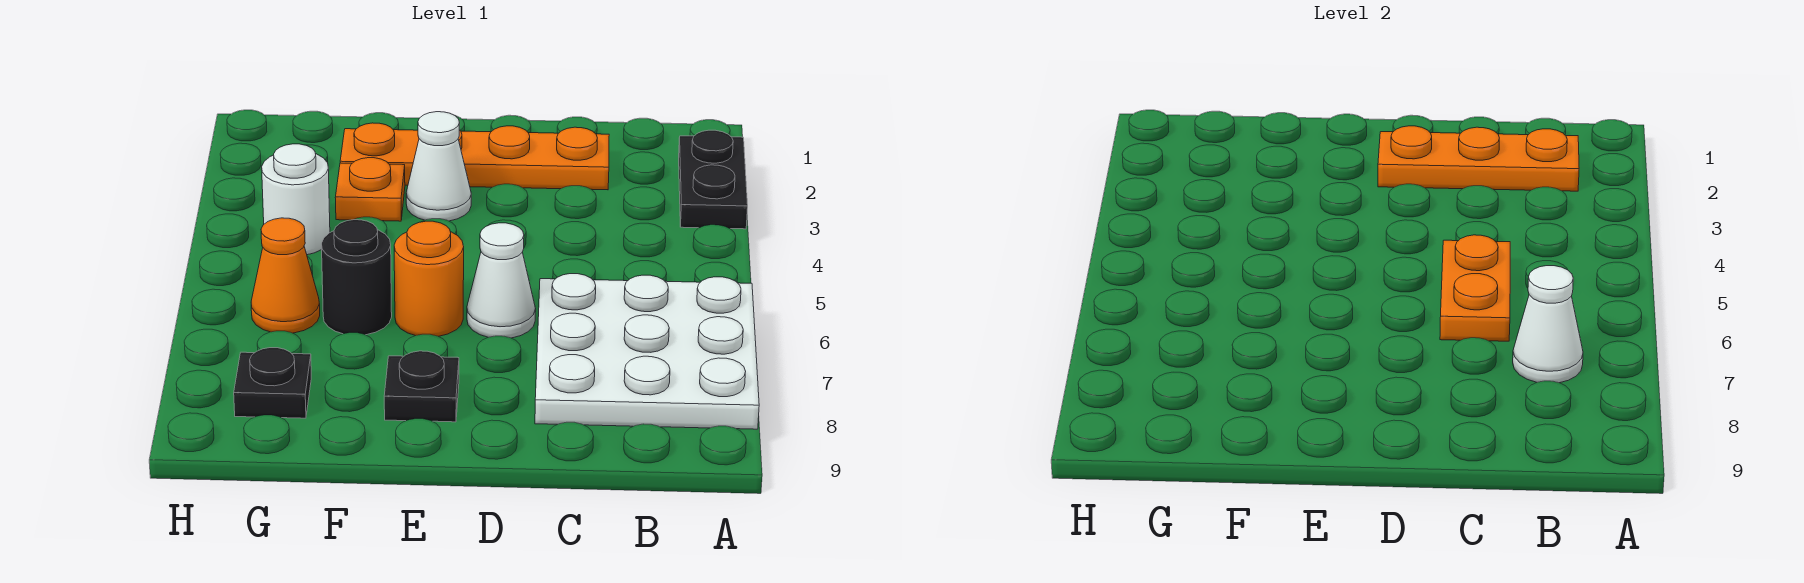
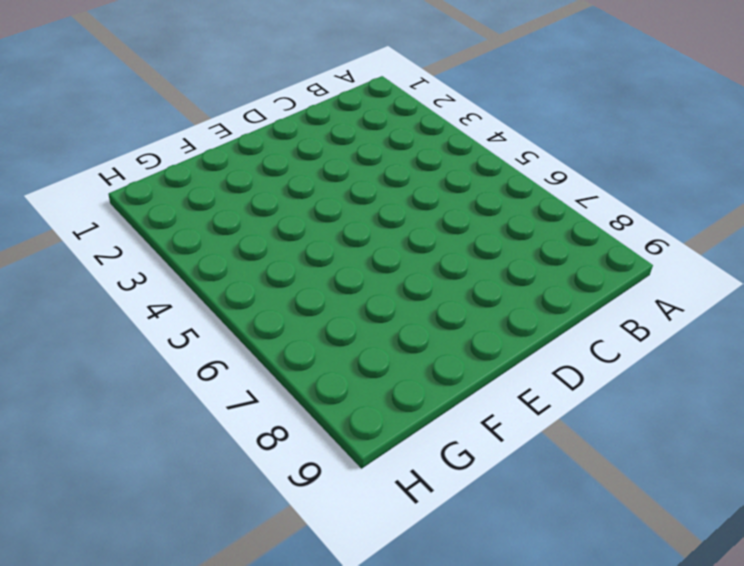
none -> black plate A2:A3 level 1
none -> white plate A6:C8 level 1
none -> orange plate C2:F2 level 1

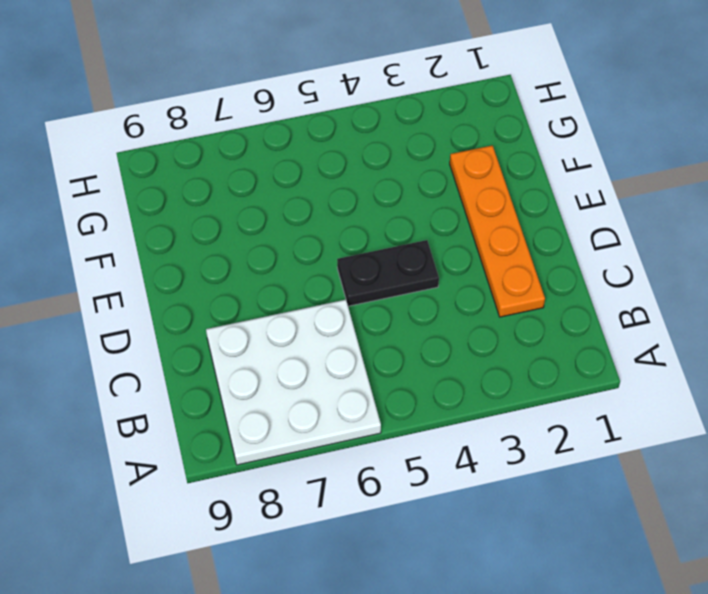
black plate D4:D5 level 1 -> black plate A2:A3 level 1
none -> white cone D6 level 1
none -> white cone E3 level 1
none -> orange round brick E6 level 1

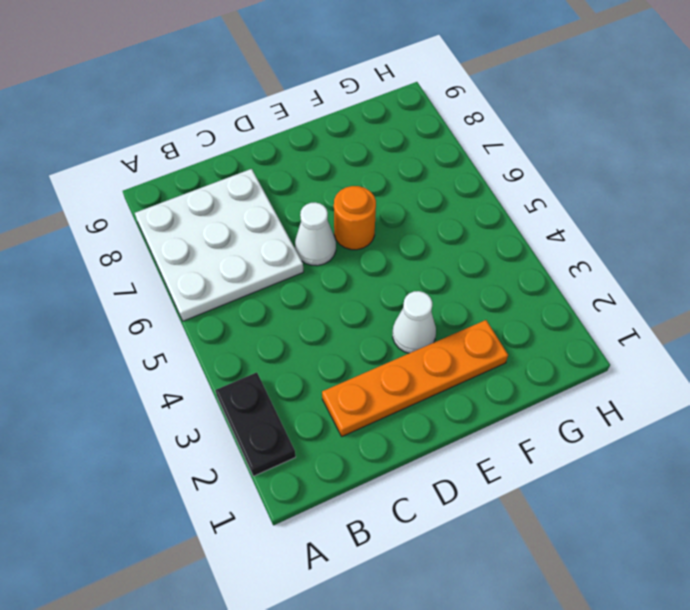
none -> black plate E8 level 1
none -> orange plate F3 level 1
none -> black round brick F6 level 1

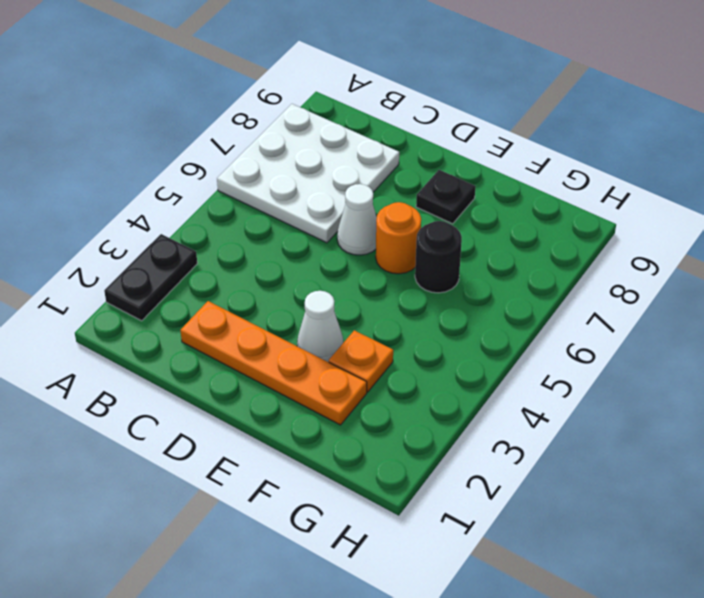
none -> white round brick G4 level 1
none -> orange cone G6 level 1
none -> black plate G8 level 1

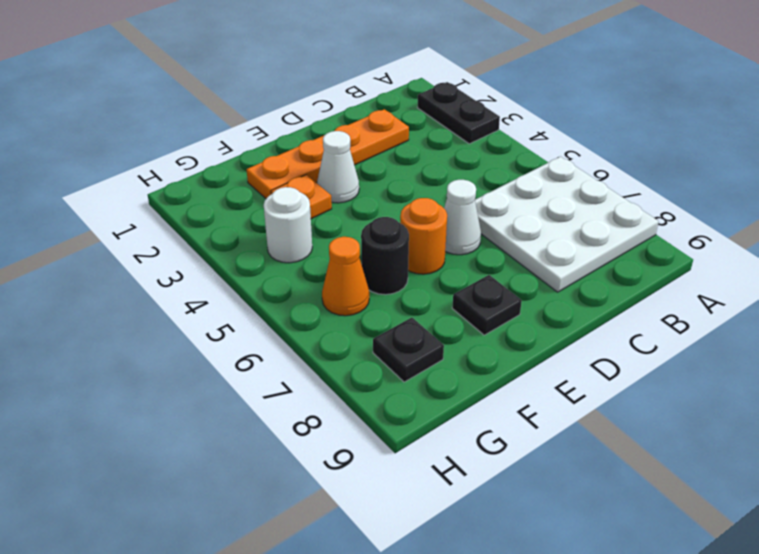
none -> orange plate B2:D2 level 2
none -> white cone B7 level 2
none -> orange plate C5:C6 level 2

